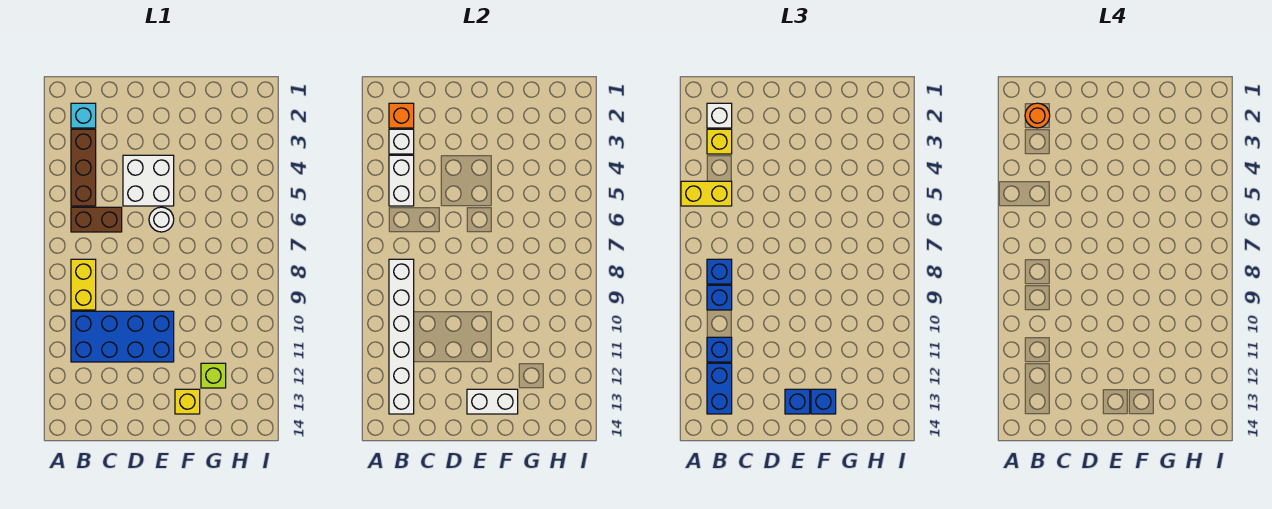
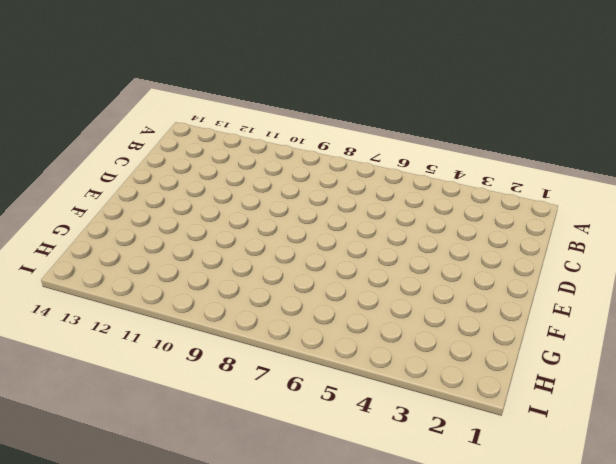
none -> cyan brick B2 level 1
none -> brown brick B3:B5 level 1
none -> brown brick B6:C6 level 1

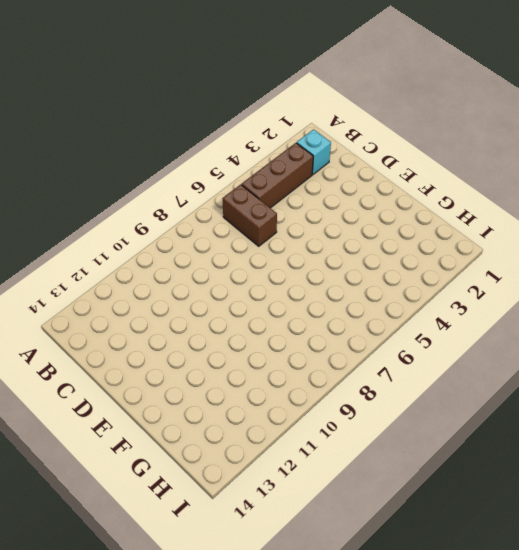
none -> yellow brick B8:B9 level 1
none -> blue brick B10:E11 level 1
none -> white brick D4:E5 level 1

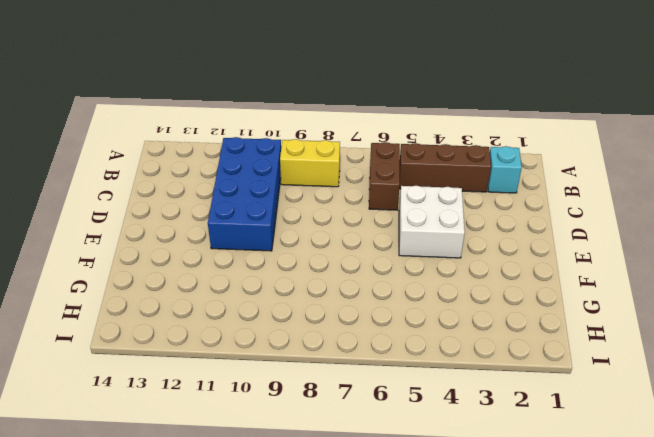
none -> white round brick E6 level 1
none -> yellow brick F13 level 1
none -> lime brick G12 level 1

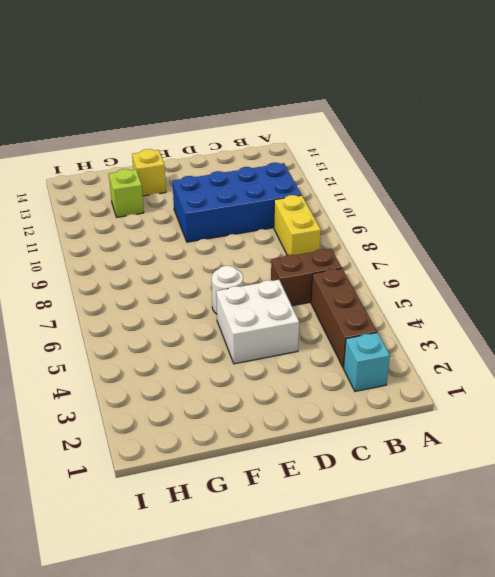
none -> orange brick B2 level 2
none -> white brick B3 level 2
none -> white brick B4:B5 level 2

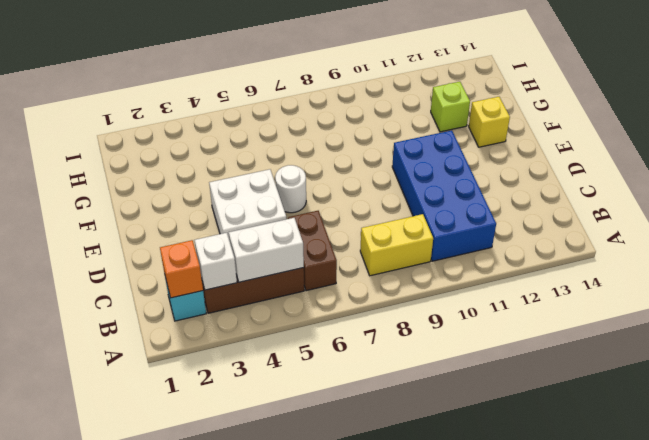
none -> white brick B8:B13 level 2
none -> white brick E13:F13 level 2
none -> yellow brick A5:B5 level 3

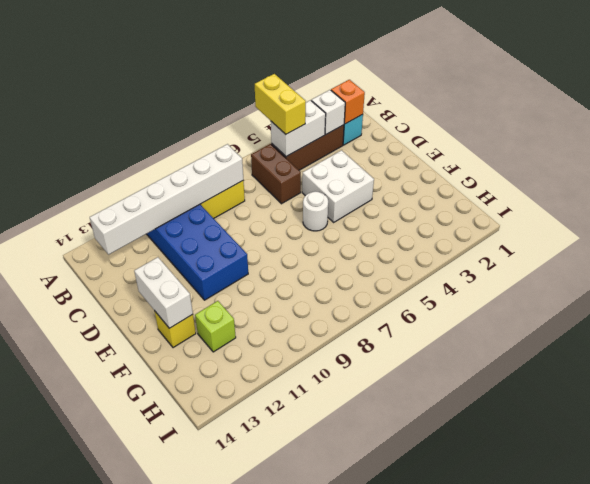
none -> white brick B2 level 3
none -> yellow brick B3 level 3
none -> blue brick B8 level 3

